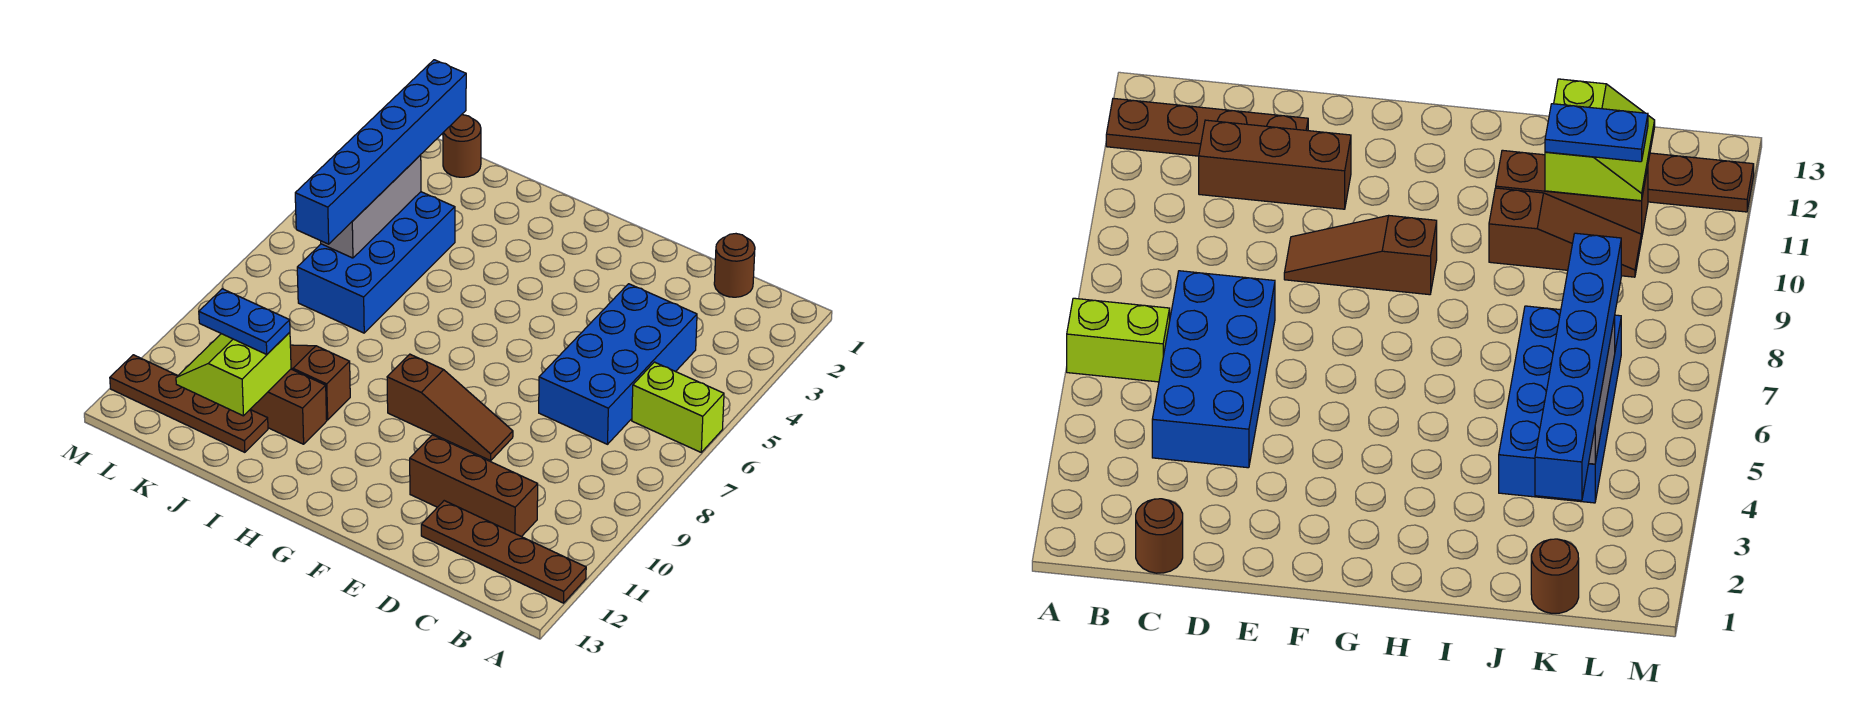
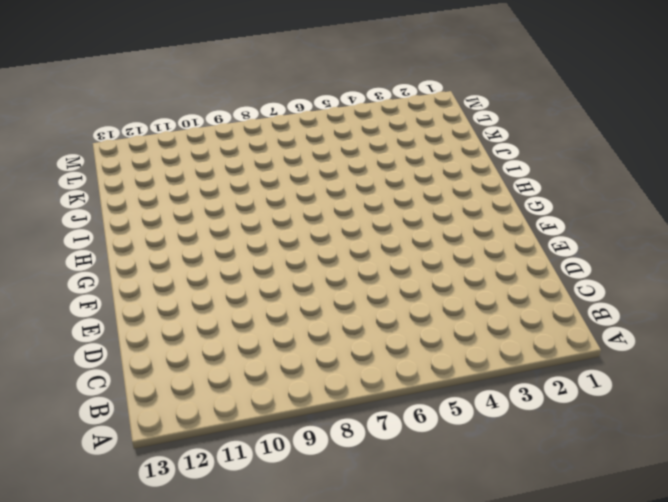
none -> lime brick A6:B6 level 1
none -> brown plate A12:D12 level 1
none -> brown round brick C1 level 1

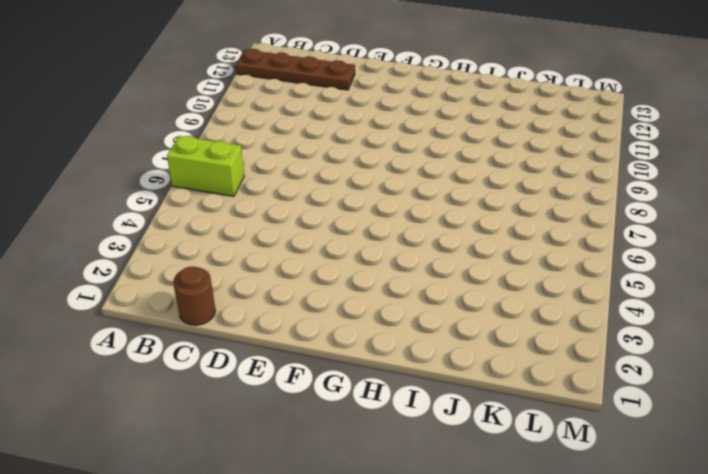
none -> blue brick C4:D7 level 1
none -> brown brick C11:E11 level 1
none -> brown slope E9:G9 level 1 top G

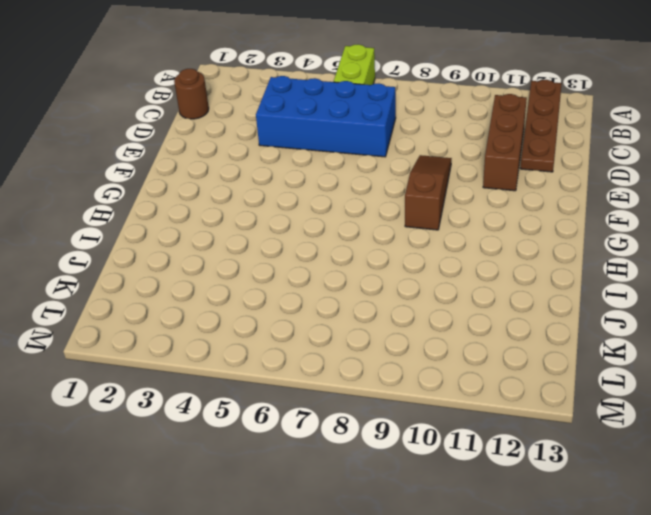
none -> brown slope I10:K10 level 1 top I
none -> brown brick I11:K11 level 1
none -> blue brick J4:K7 level 1

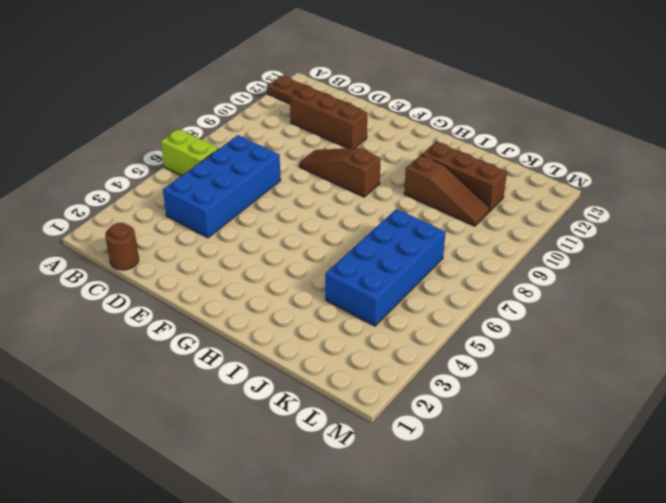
none -> brown plate J12:M12 level 1
none -> brown round brick K1 level 1
none -> lime slope J11:K12 level 2 top J

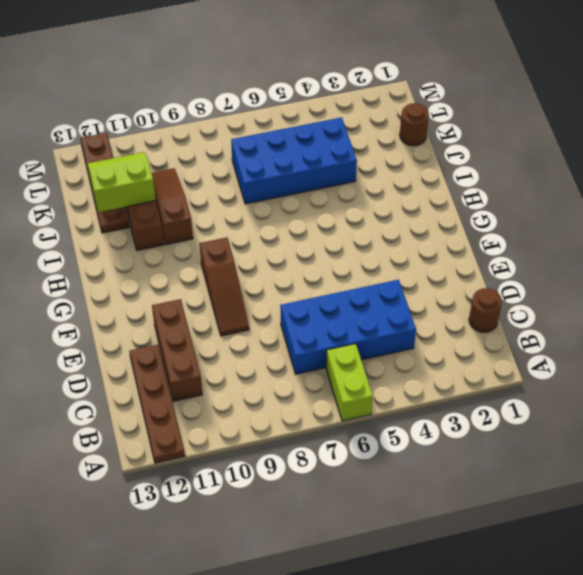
none -> grey brick K4:K6 level 2
none -> blue plate J11:K11 level 3
none -> blue brick K2:K7 level 3

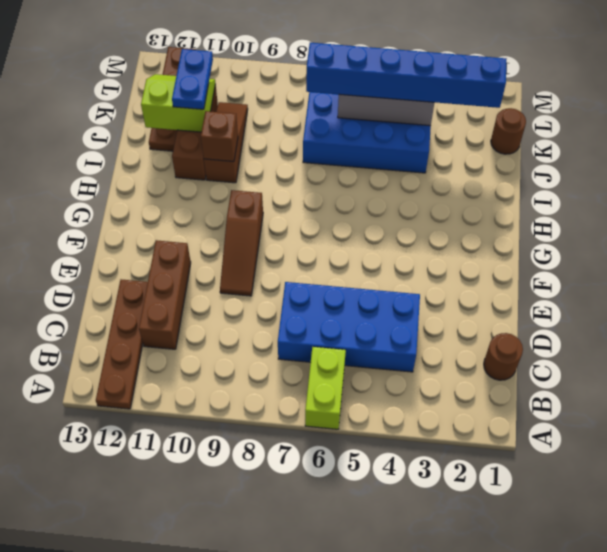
brown brick I10 level 2 -> none

